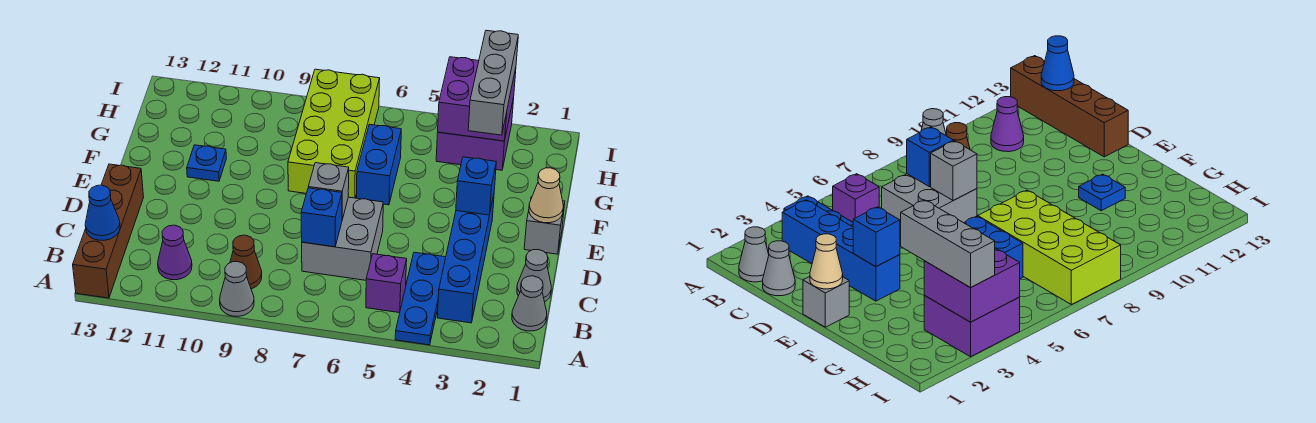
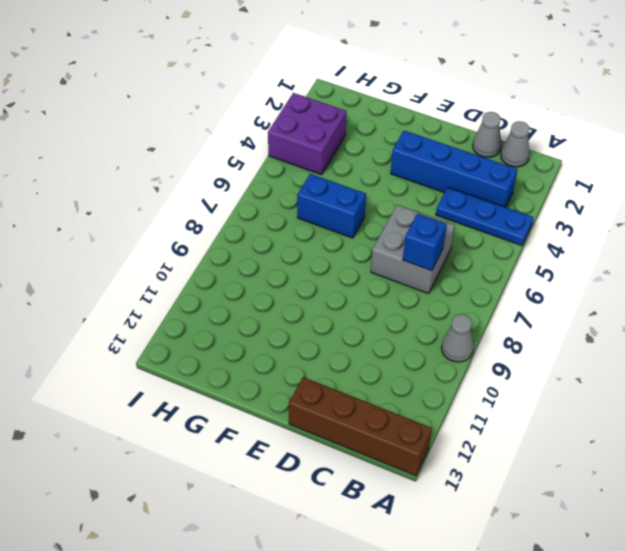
none -> purple brick B5 level 1
none -> brown cone B9 level 1
none -> purple cone B11 level 1

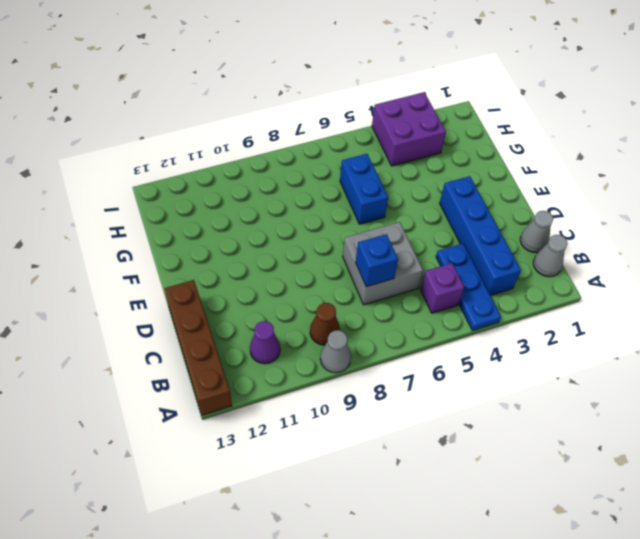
none -> grey brick E1 level 1
none -> lime brick F7:I8 level 1
none -> blue plate F11 level 1

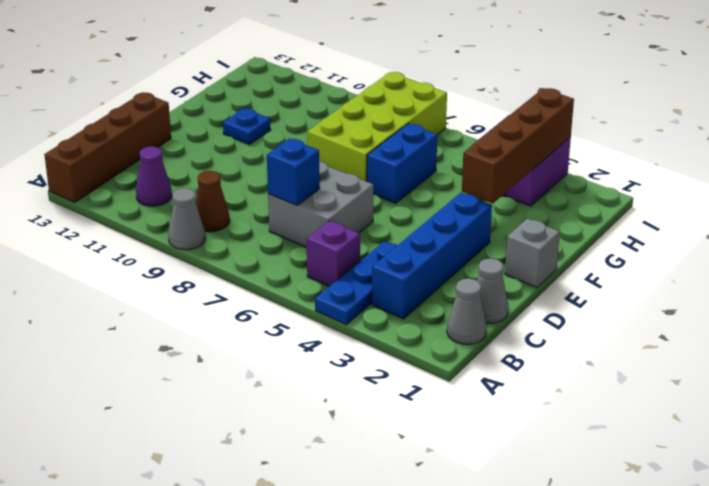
brown brick F3:I3 level 2 -> purple brick H3:I4 level 2
none -> blue cone B13 level 2
none -> grey brick D7 level 2
none -> tan cone E1 level 2

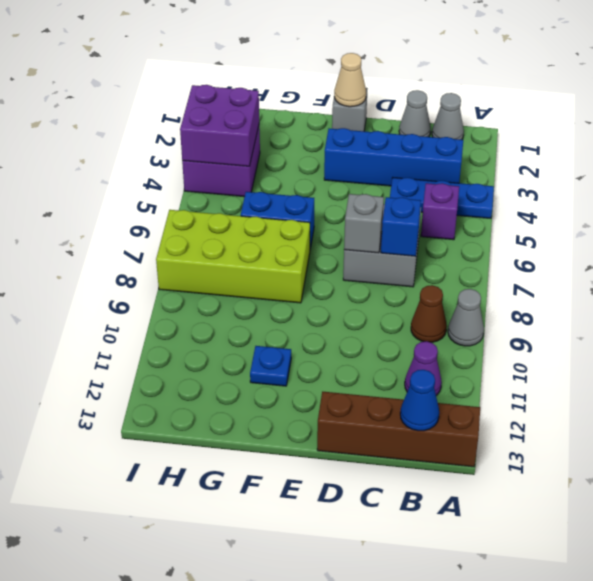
none -> blue brick E3 level 2
none -> grey brick G3:I3 level 3

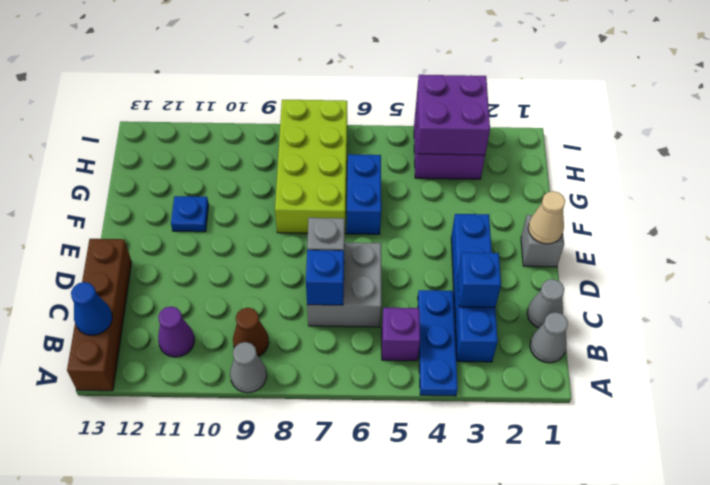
blue brick C3 level 2 -> blue brick E3 level 2
none -> grey brick G3:I3 level 3

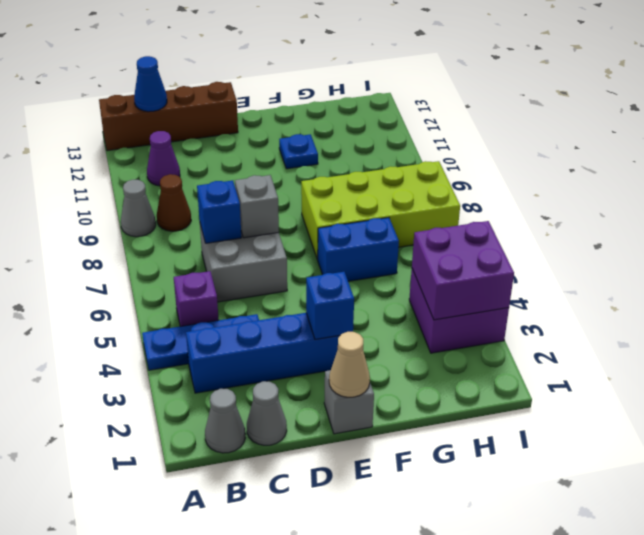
none -> grey brick G3:I3 level 3

